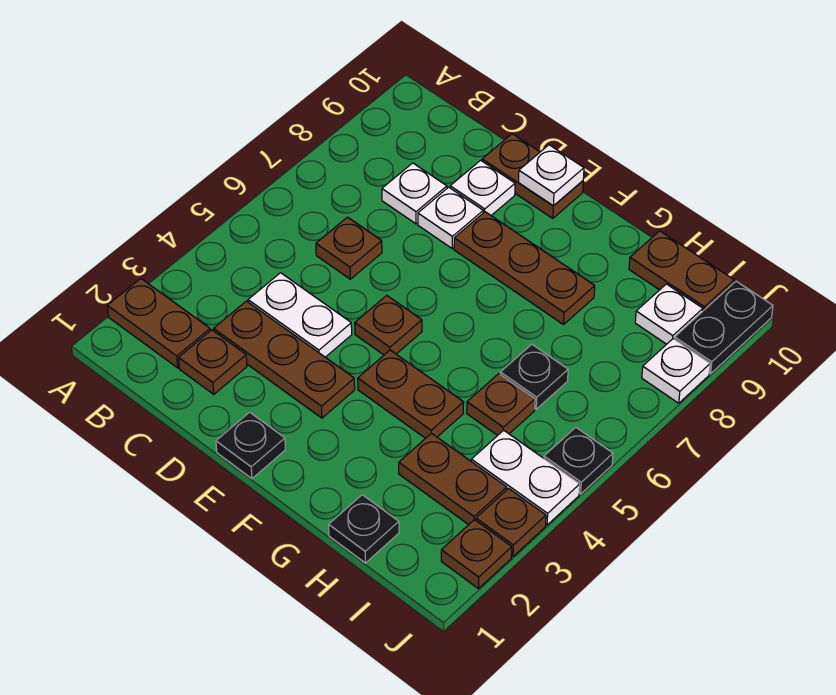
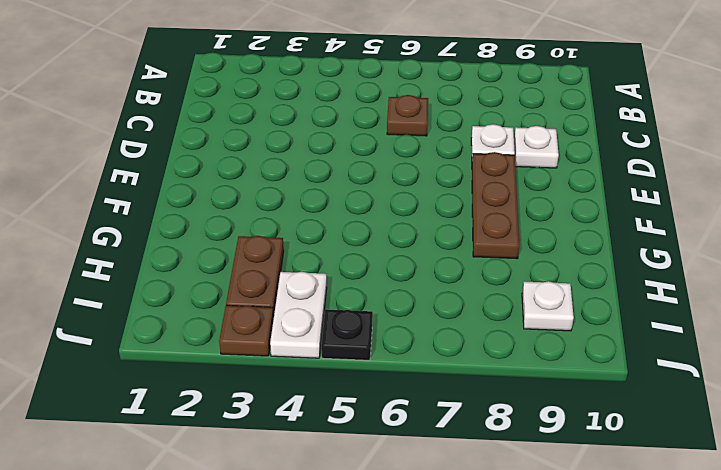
none -> brown plate A2:B2 level 1
none -> brown plate C2 level 1
none -> brown plate C3:E3 level 1

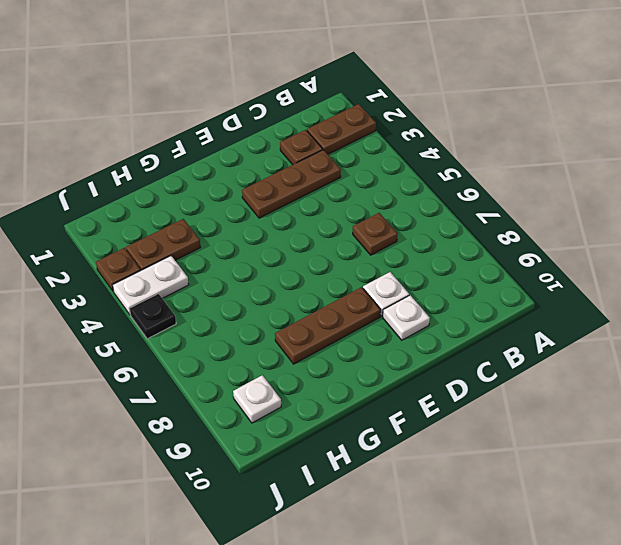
none -> white plate C4:D4 level 1
none -> white plate C8 level 1
none -> brown plate D10:E10 level 1

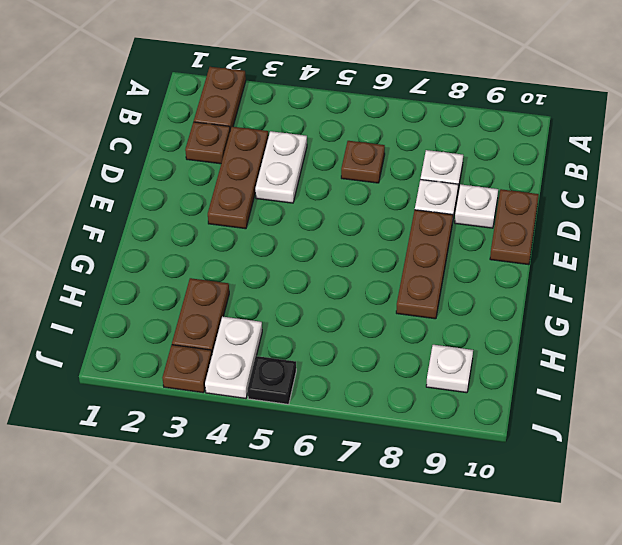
none -> black plate E1 level 1
none -> brown plate E5 level 1
none -> brown plate F4:G4 level 1

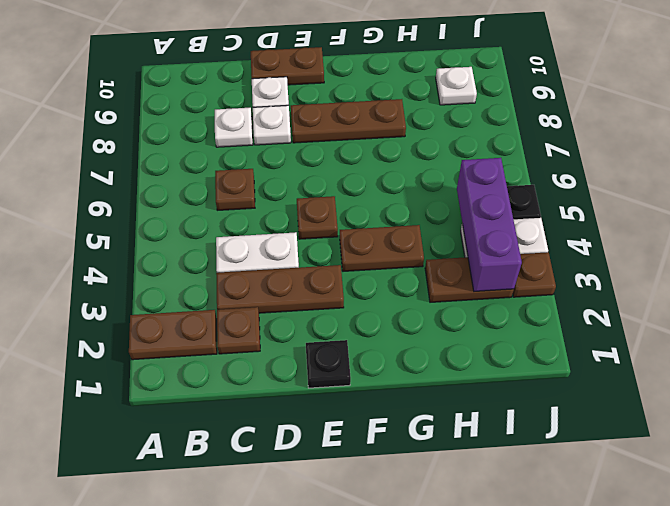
purple brick I3:I5 level 2 -> none
none -> black plate H1 level 1
none -> brown plate H5 level 1
none -> black plate H6 level 1

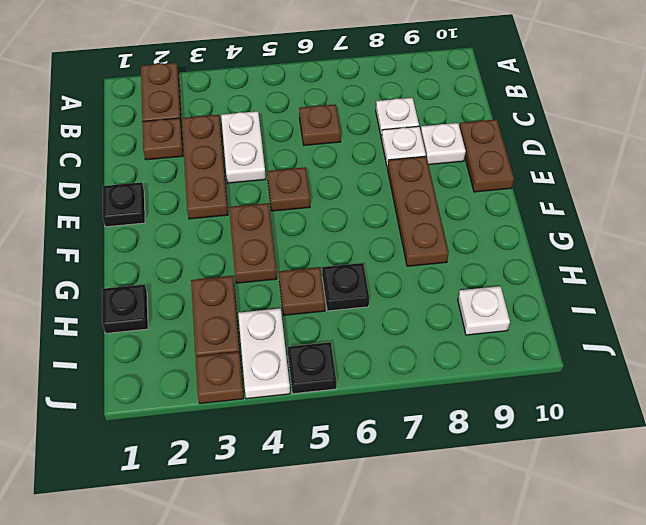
none -> brown plate H10:I10 level 1
none -> brown plate J2 level 1
none -> white plate J8 level 1

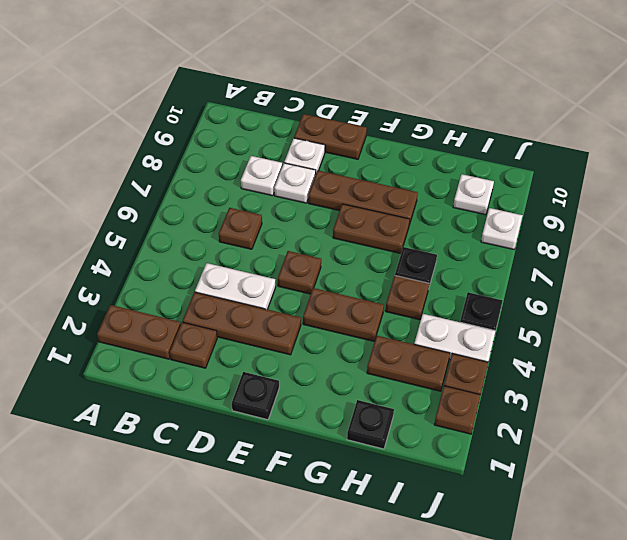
brown plate F7:G7 level 1 -> brown plate H10:I10 level 1
none -> black plate J9:J10 level 1
none -> white plate E10 level 2

